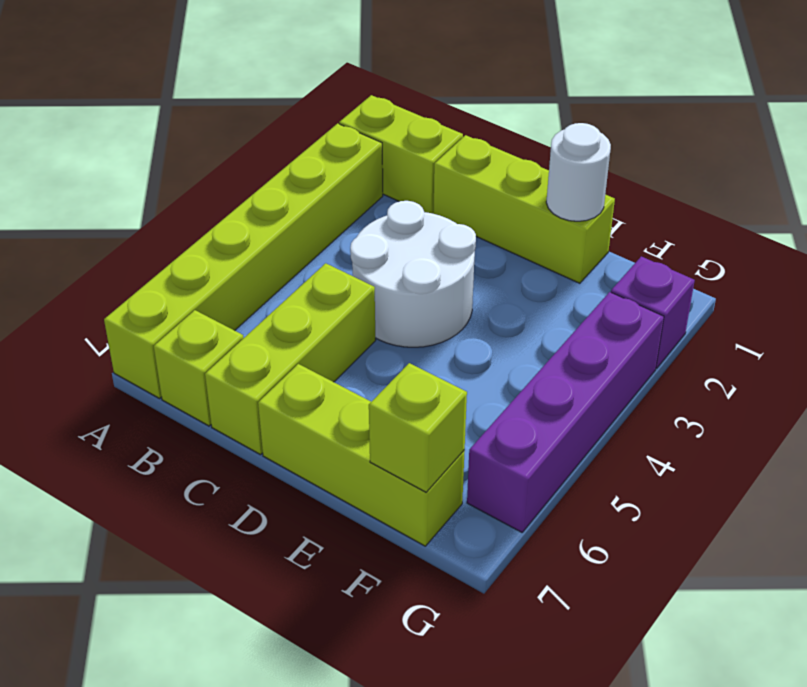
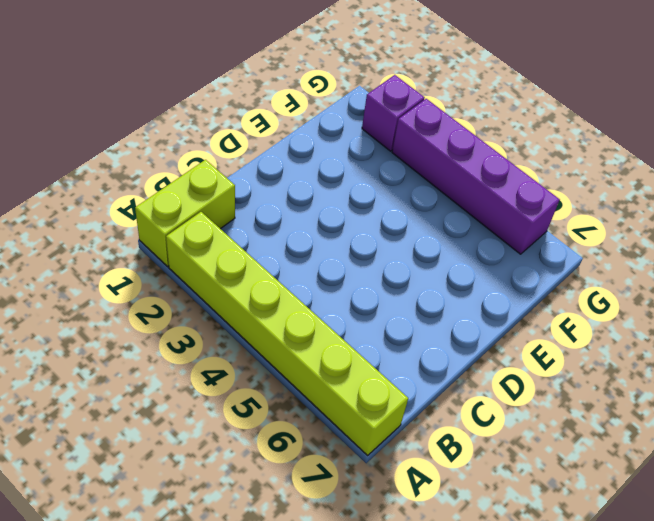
none -> lime brick B7 level 1
none -> lime brick C1:E1 level 1

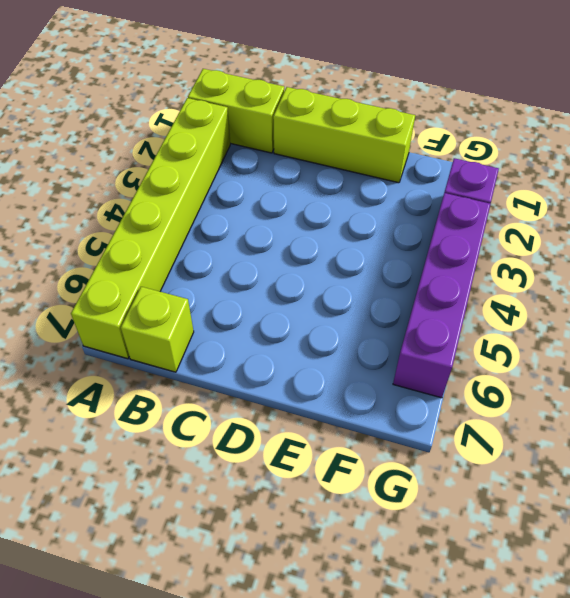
none -> white round brick C3:D4 level 1
none -> lime brick C5:C7 level 1

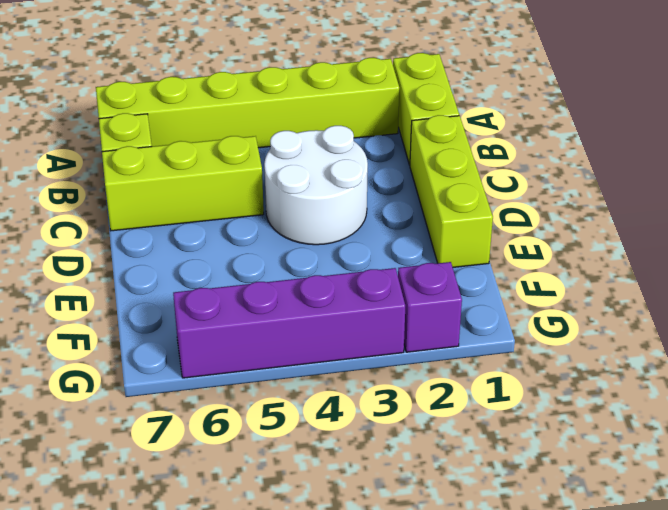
none -> lime brick D7:F7 level 1
none -> white round brick E1 level 2

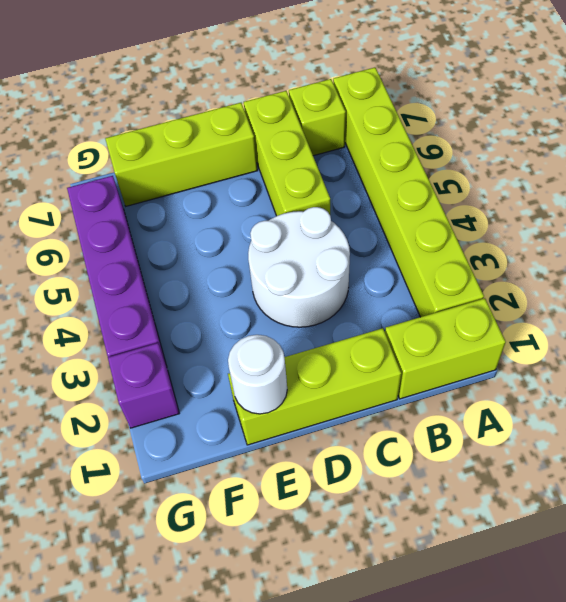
none -> lime brick F7 level 2

